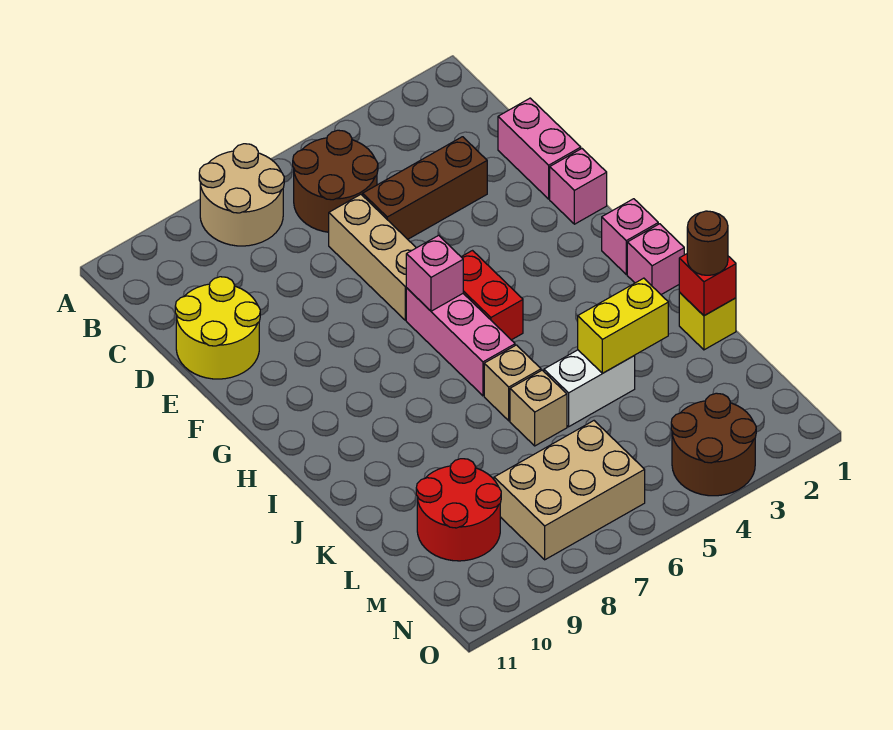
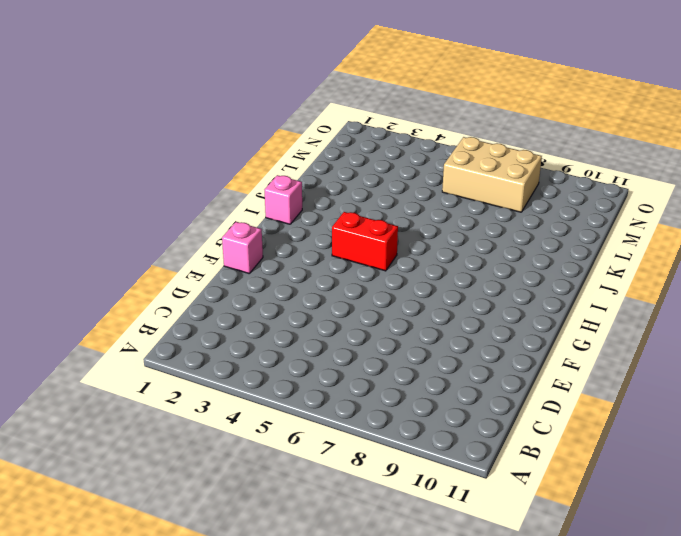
red brick H4:H5 level 1 -> red brick G5:H5 level 1
none -> tan round brick A7:B8 level 1
none -> brown round brick B5:C6 level 1
none -> pink brick D1:E1 level 1

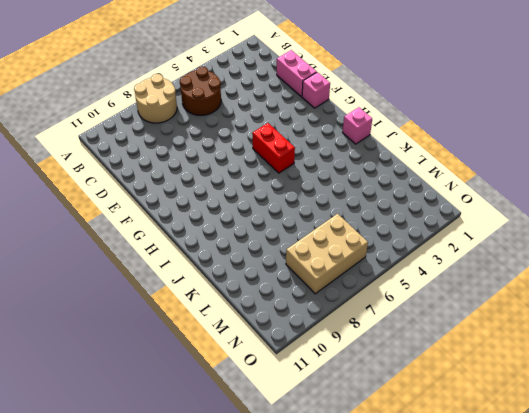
none -> brown brick D3:D5 level 1
none -> tan brick D6:F6 level 1
none -> yellow round brick D10:E11 level 1

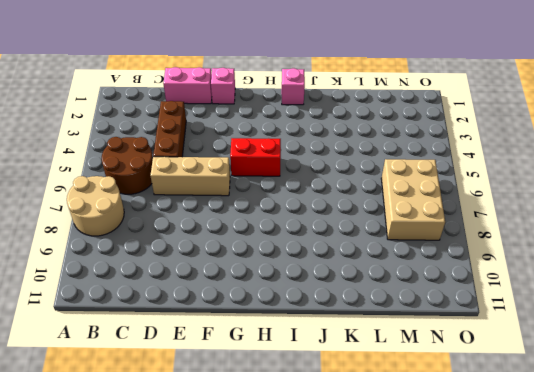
none -> yellow round brick D10:E11 level 1
none -> pink brick G6:I6 level 1
none -> pink brick H1 level 1

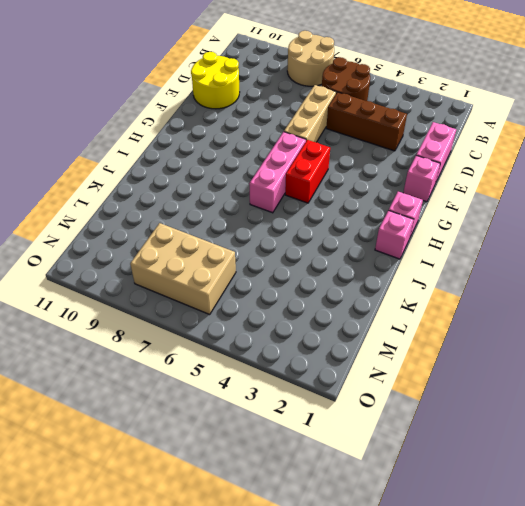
none -> tan brick J6 level 1
none -> yellow brick K1 level 1
none -> white brick K4:K5 level 1

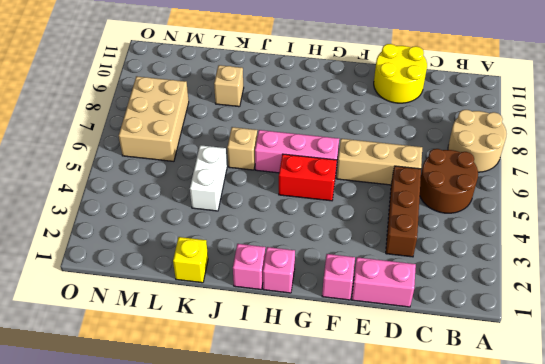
tan brick K9 level 1 -> tan brick K6 level 1
none -> red round brick L9:M10 level 1
none -> brown round brick N3:O4 level 1
none -> pink brick G6 level 2

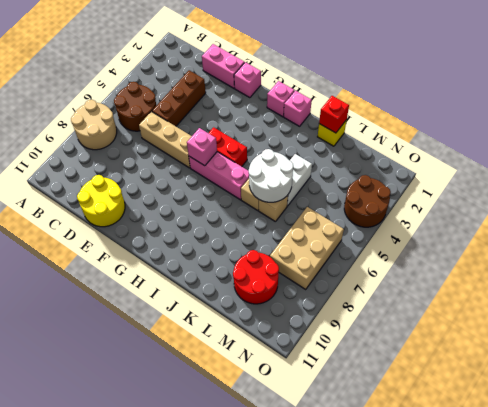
white round brick J5:K6 level 2 -> none
none -> yellow brick K3:K4 level 2
none -> brown round brick K1 level 3

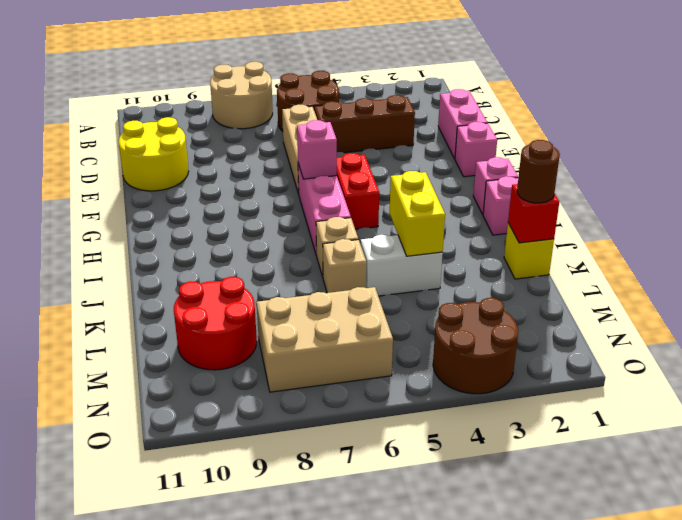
yellow brick J4:K4 level 2 -> yellow brick K3:K4 level 2

